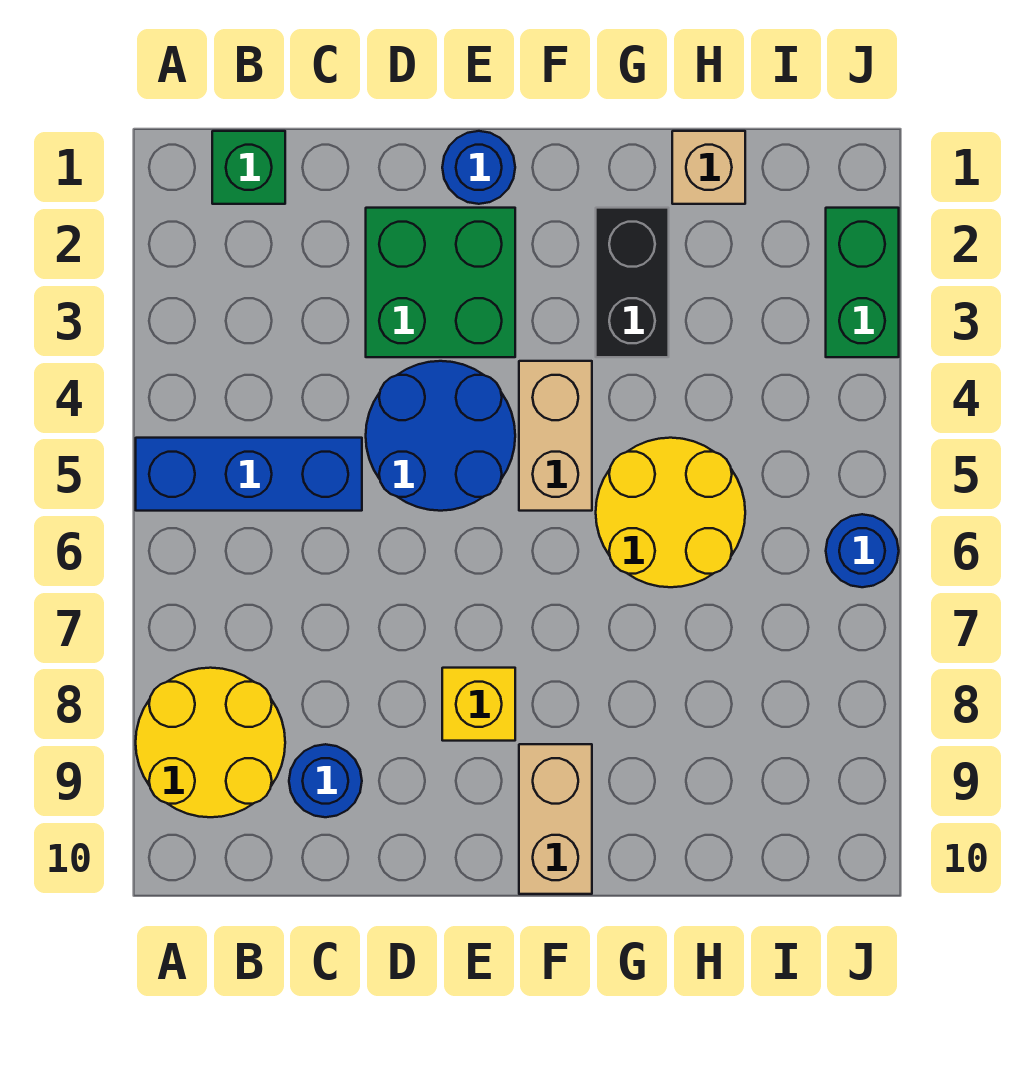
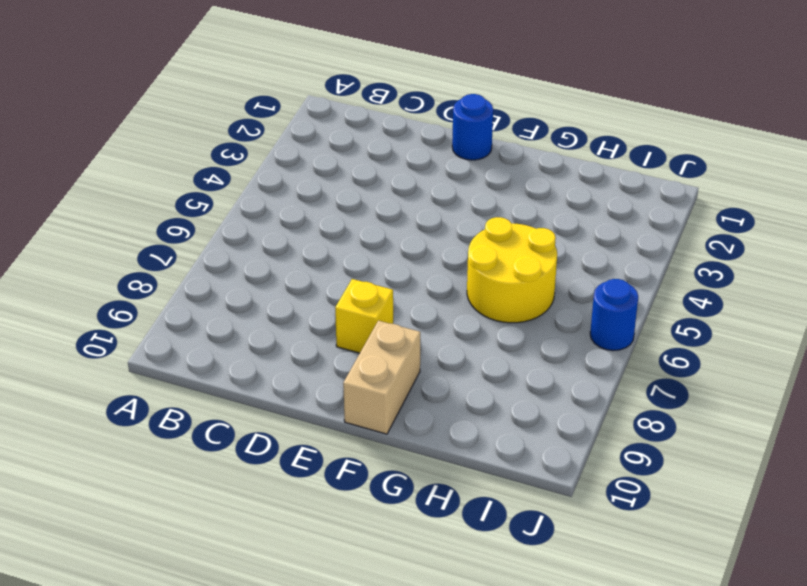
none -> blue brick A5:C5 level 1
none -> yellow round brick A8:B9 level 1
none -> green brick B1 level 1

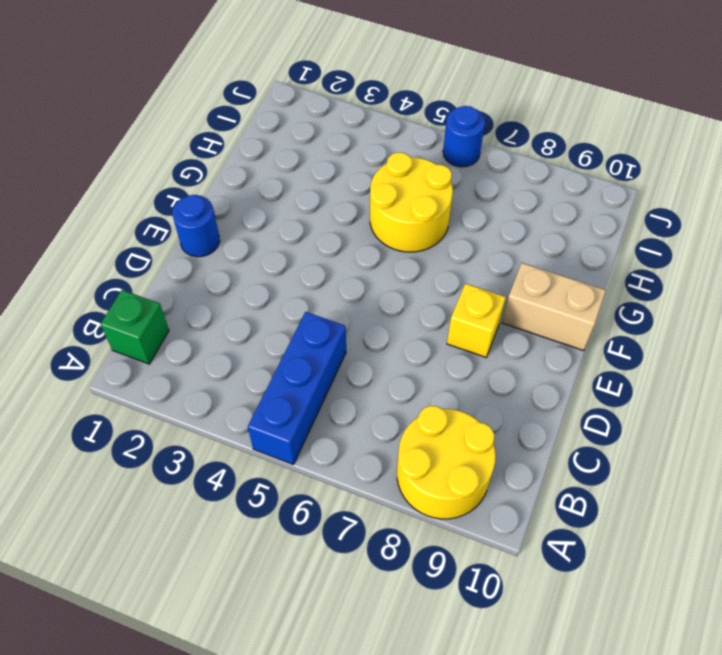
none -> blue round brick C9 level 1
none -> green brick D2:E3 level 1
none -> blue round brick D4:E5 level 1

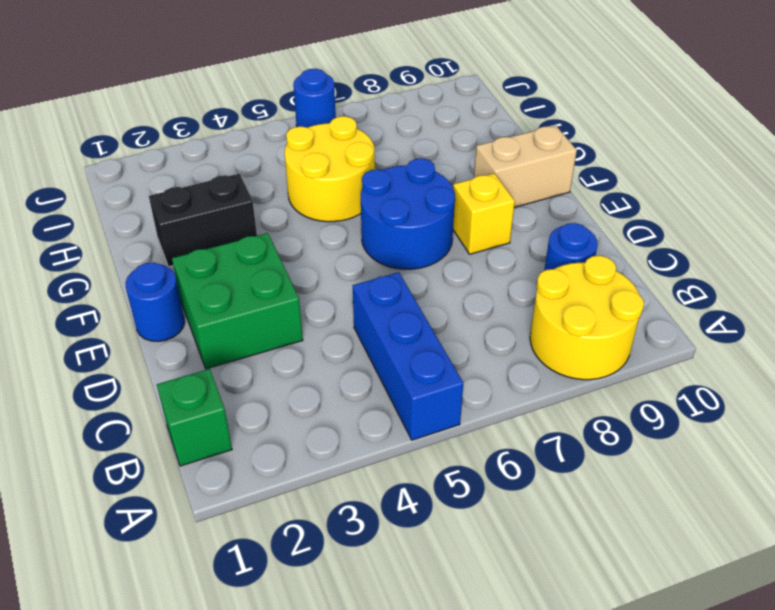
blue round brick E6:F7 level 1 -> blue round brick D4:E5 level 1
none -> tan brick F4:F5 level 1
none -> tan brick H1 level 1
none -> green brick J2:J3 level 1

